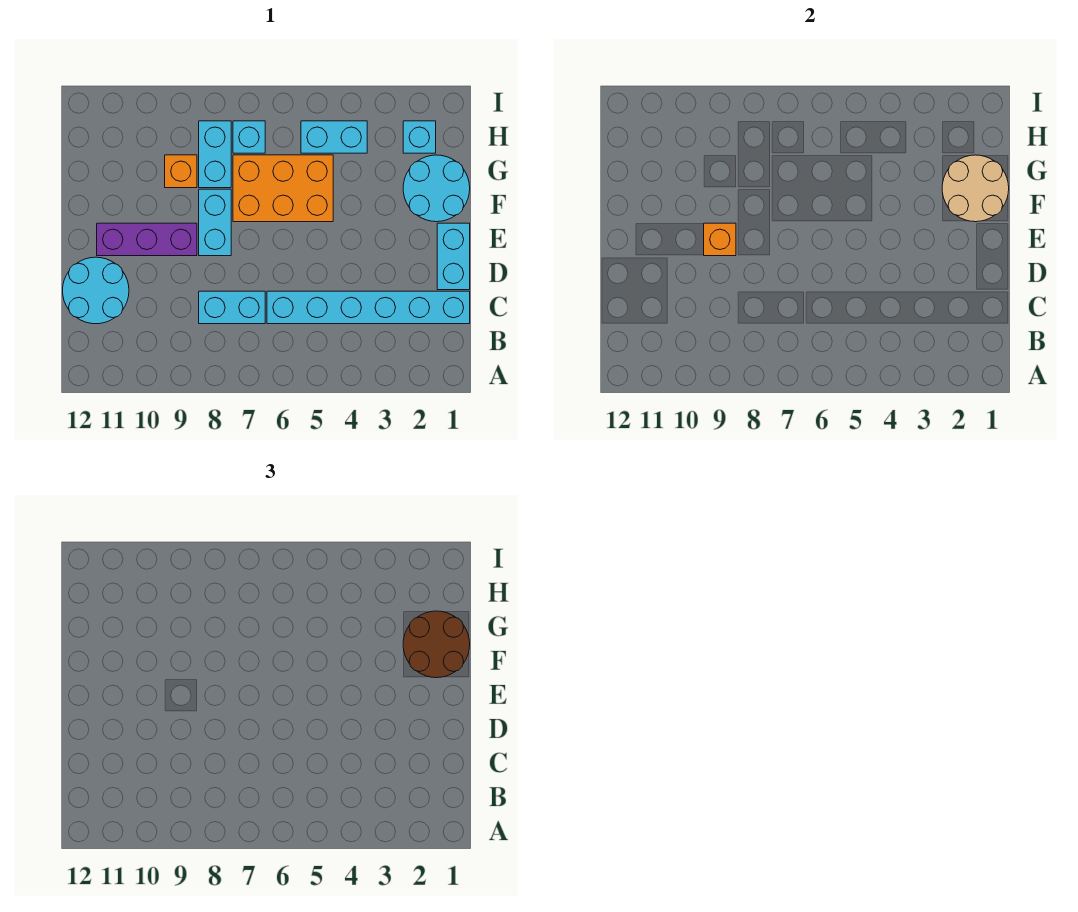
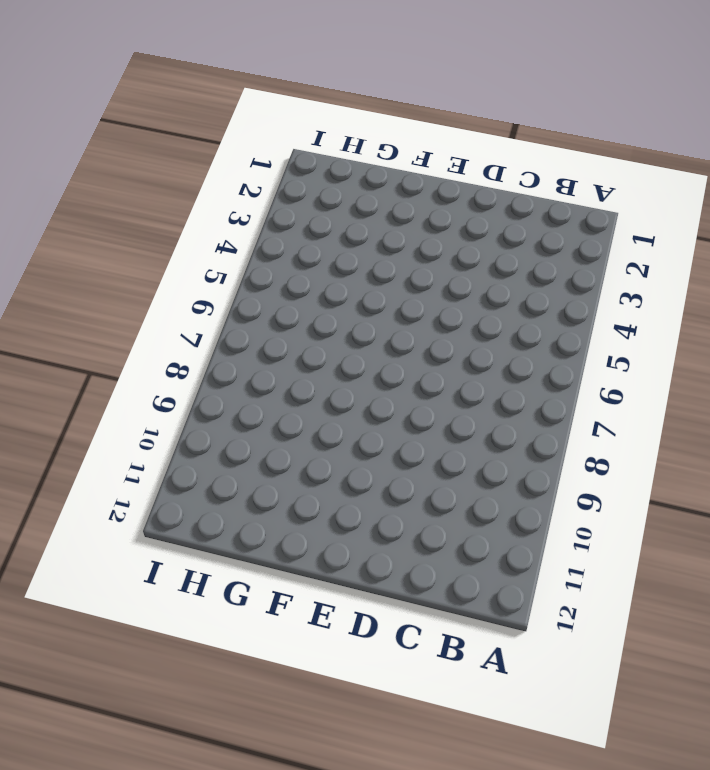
none -> cyan brick C1:C6 level 1
none -> cyan brick C7:C8 level 1
none -> cyan round brick C11:D12 level 1

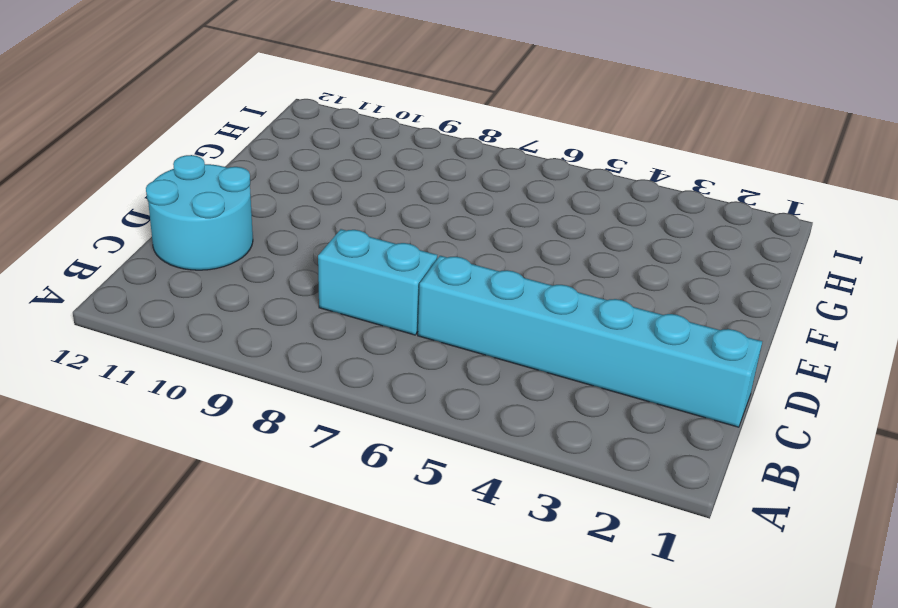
none -> cyan brick D1:E1 level 1
none -> cyan brick E8:F8 level 1
none -> purple brick E9:E11 level 1

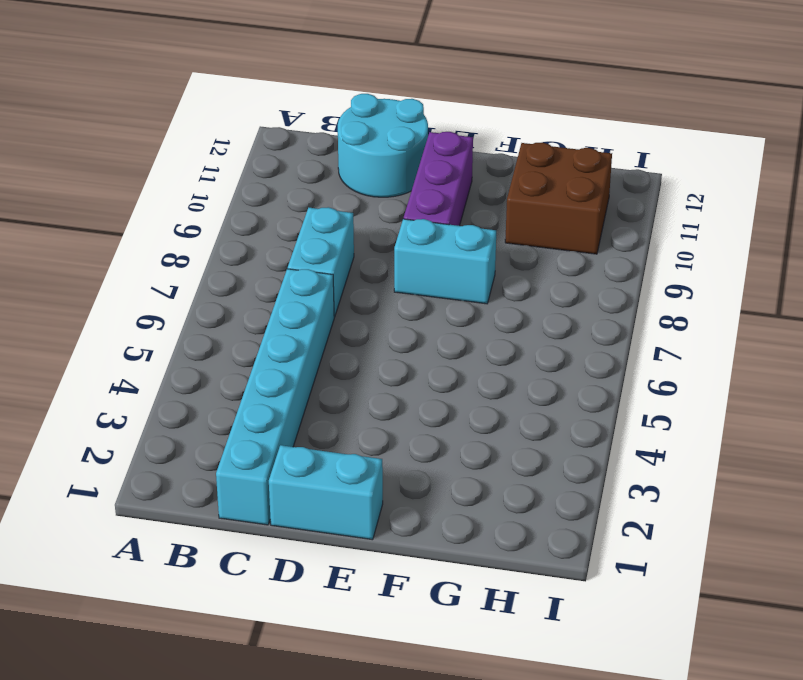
brown brick G10:H11 level 1 -> none
none -> cyan round brick F1:G2 level 1
none -> orange brick F5:G7 level 1
none -> cyan brick G8:H8 level 1

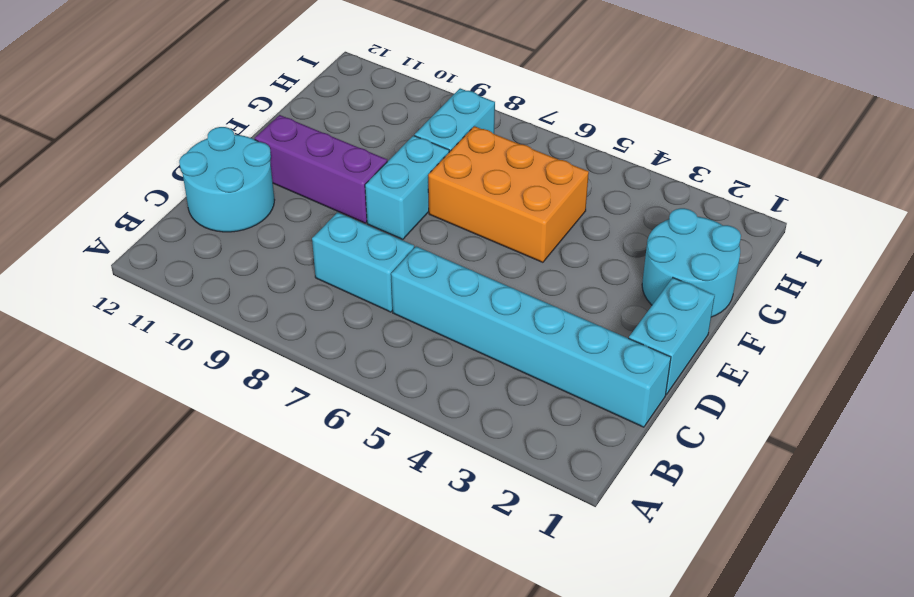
none -> orange brick G9 level 1
none -> cyan brick H2 level 1
none -> cyan brick H4:H5 level 1

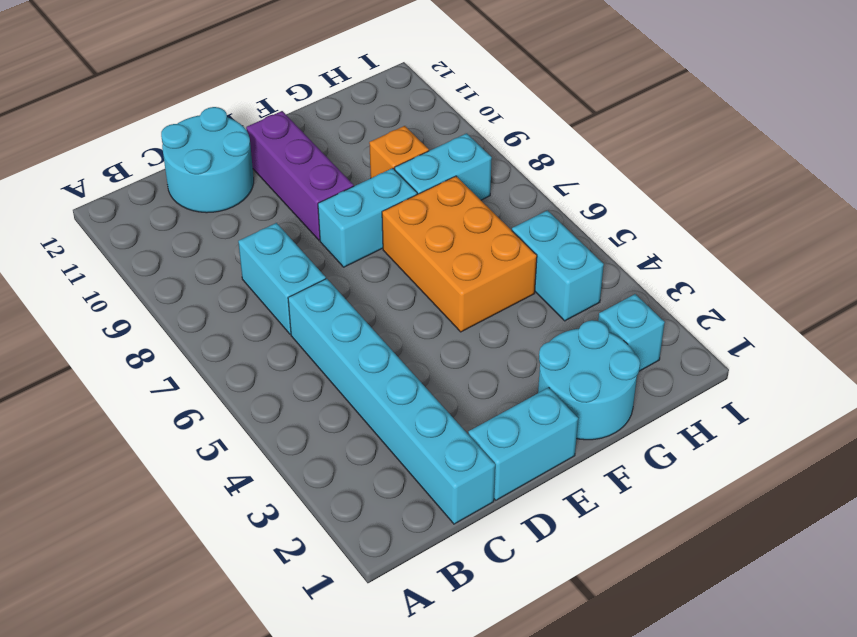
none -> cyan brick H7 level 1
none -> orange brick E9 level 2
none -> tan round brick F1:G2 level 2

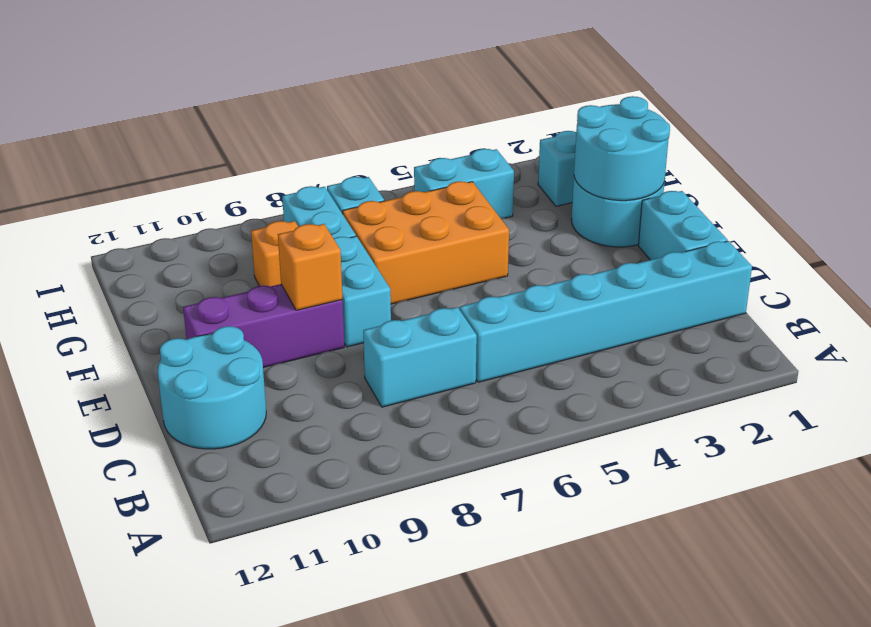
cyan round brick F1:G2 level 2 -> tan round brick F1:G2 level 2
none -> brown round brick F1:G2 level 3

